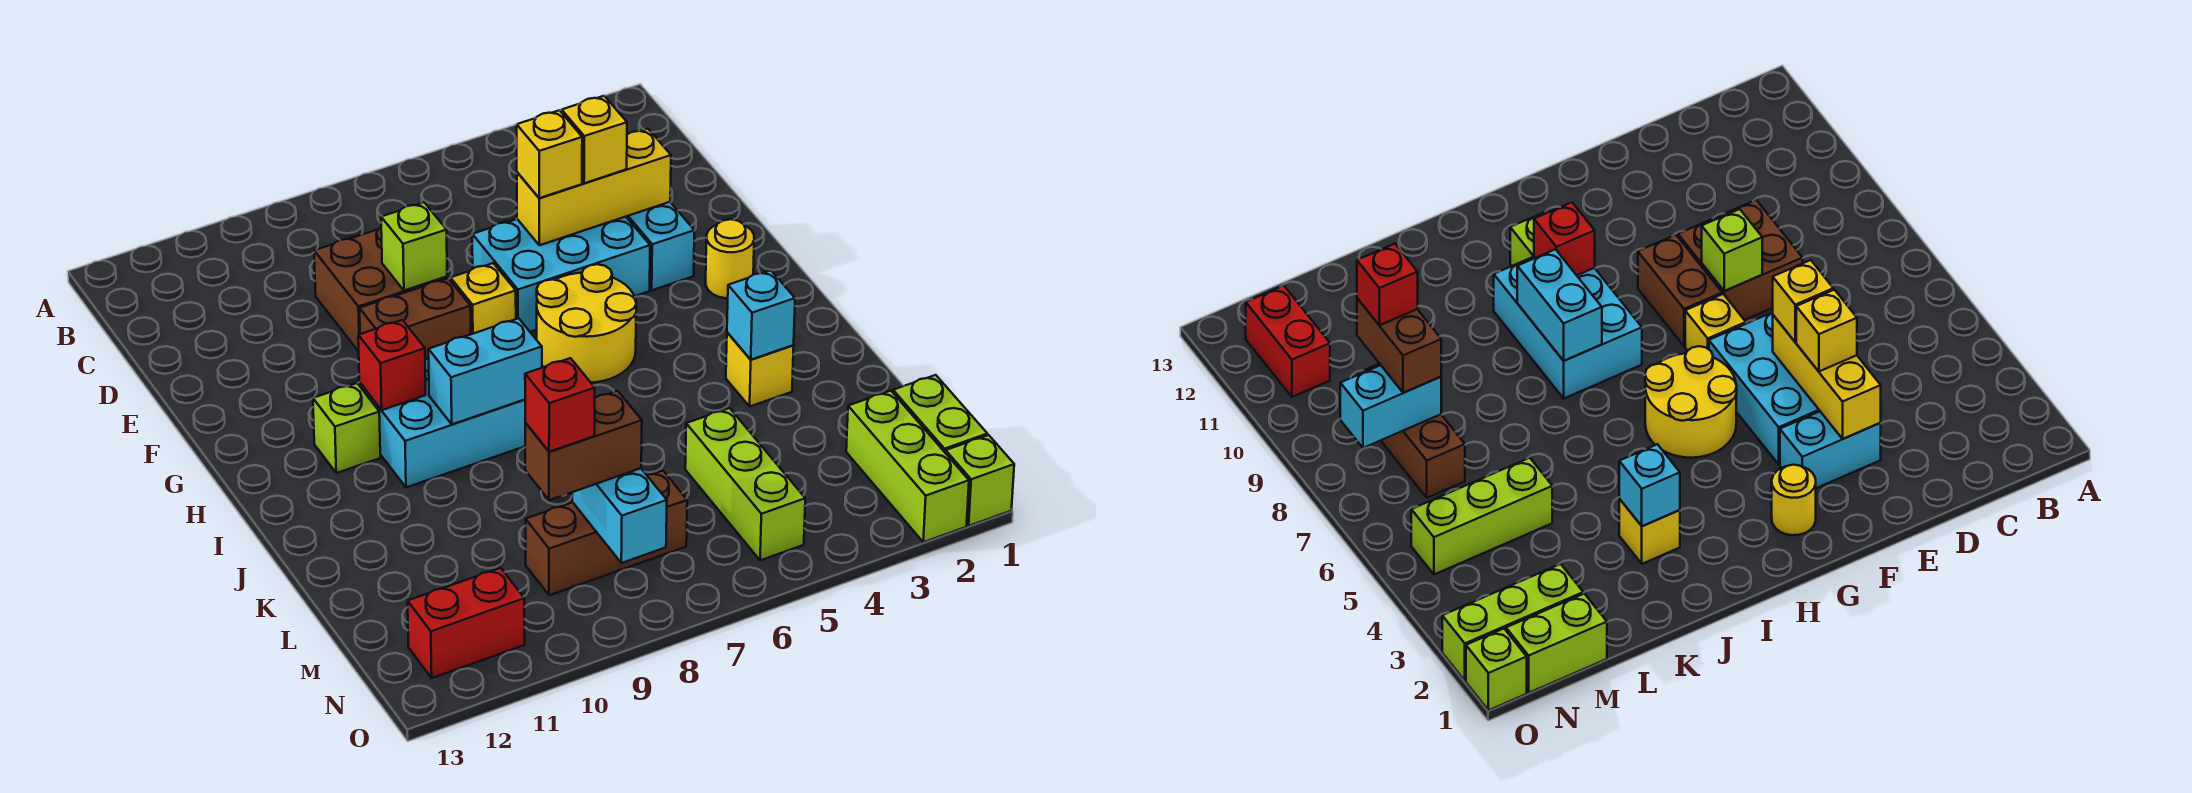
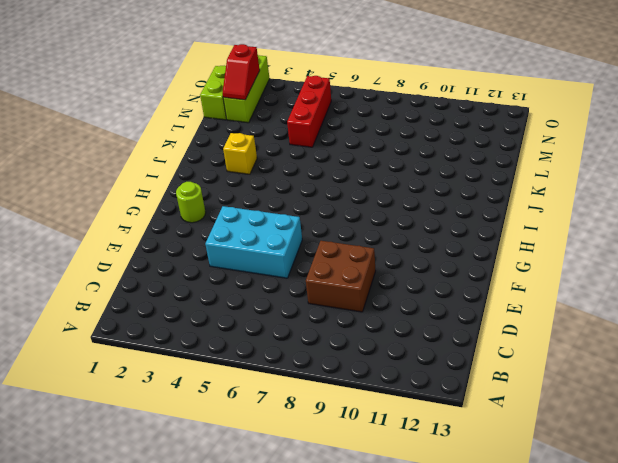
lime round brick G2 level 1 -> yellow round brick G2 level 1
red brick L5:N5 level 1 -> lime brick L5:N5 level 1
red slope M2:N2 level 2 top N -> none
none -> cyan brick E3:F3 level 1
none -> yellow brick F7 level 1
none -> brown brick F8:F9 level 1

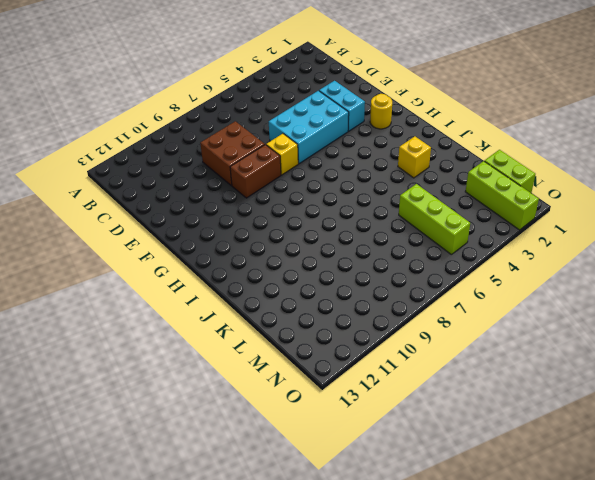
none -> yellow round brick G5:H6 level 1
none -> cyan brick H8:I10 level 1
none -> lime brick H11 level 1

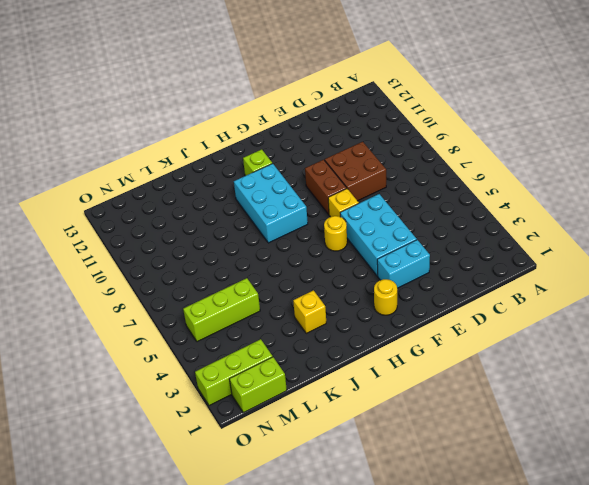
yellow round brick G6 level 1 -> yellow round brick G5:H6 level 1
none -> brown brick M7:M9 level 1
none -> red brick N11:N12 level 1
none -> lime brick O1 level 1

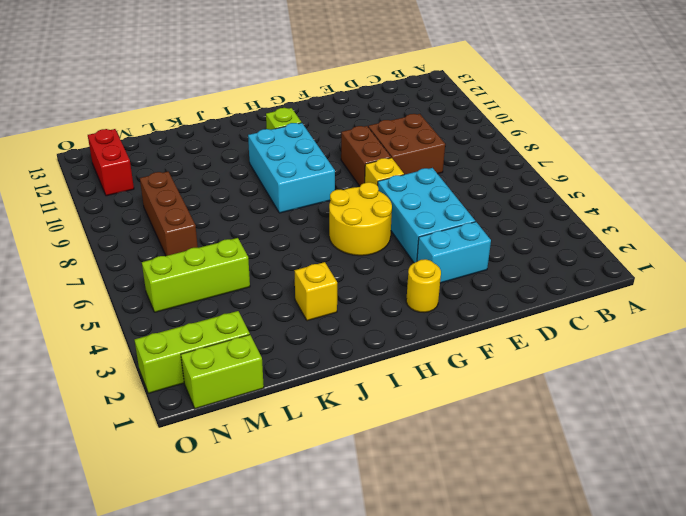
none -> lime brick O1 level 1
none -> yellow brick E3:E5 level 2
none -> lime brick E8 level 2

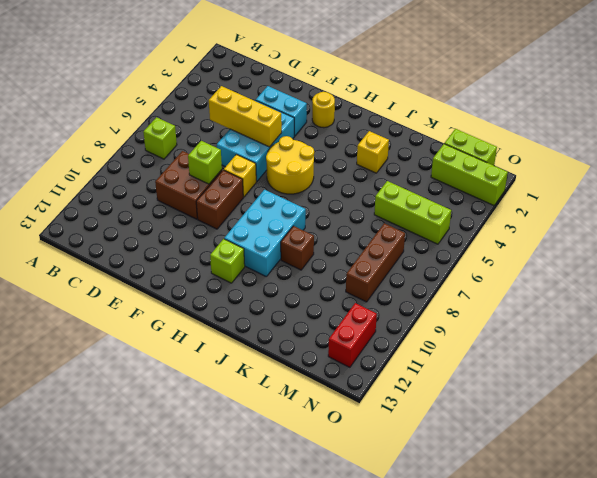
lime brick B7 level 1 -> lime brick O1 level 1
yellow brick D5:F5 level 2 -> yellow brick E3:E5 level 2
brown brick J9 level 1 -> none
none -> red brick H10 level 2
none -> cyan brick I8:I9 level 2
none -> cyan brick J3 level 2

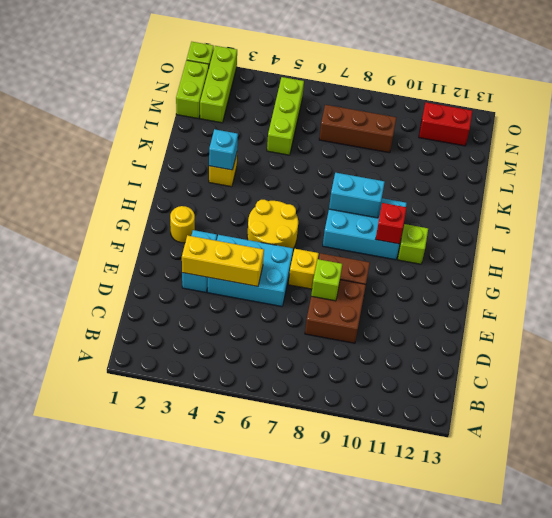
none -> cyan brick M8:N8 level 2
none -> yellow brick E4 level 3
none -> yellow brick E5 level 3

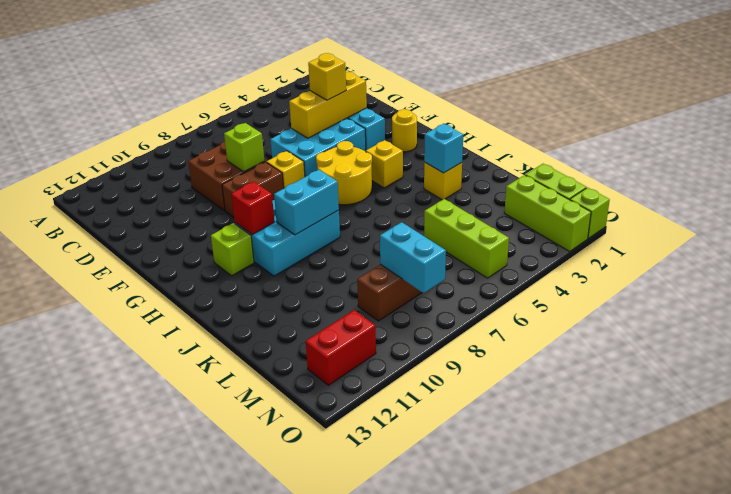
yellow brick H4 level 1 -> yellow brick E5 level 3
none -> brown brick M8:M9 level 3
none -> red brick M9 level 4

